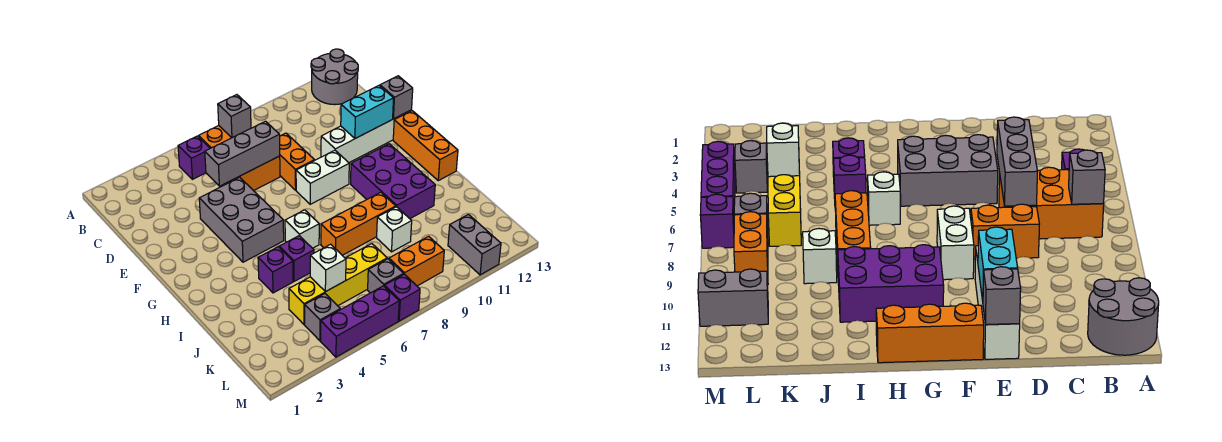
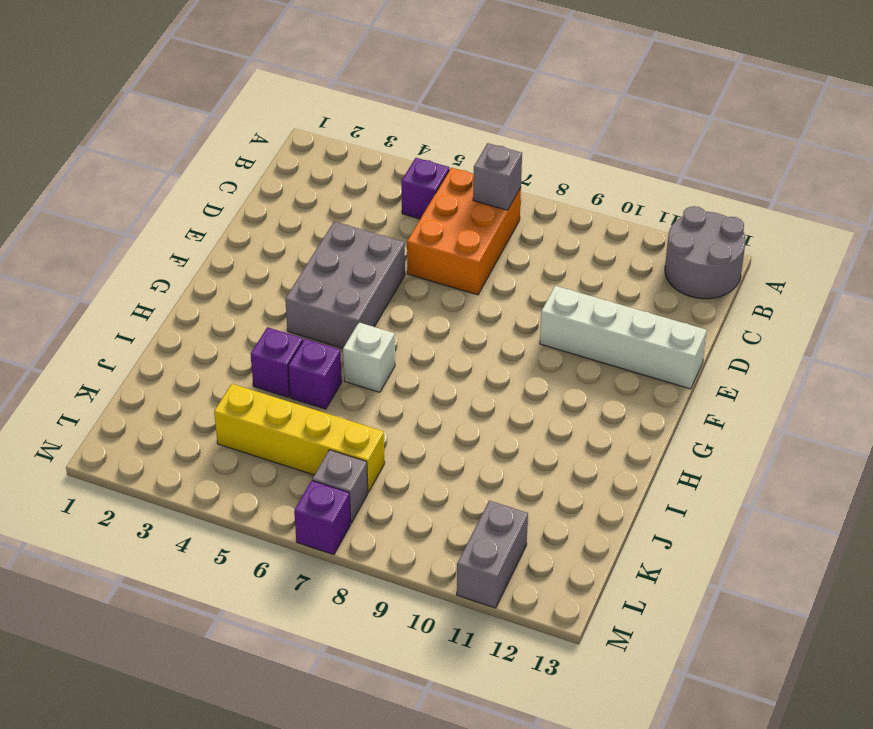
none -> orange brick D8:E8 level 1
none -> white brick F8:F9 level 1
none -> orange brick F13:H13 level 1

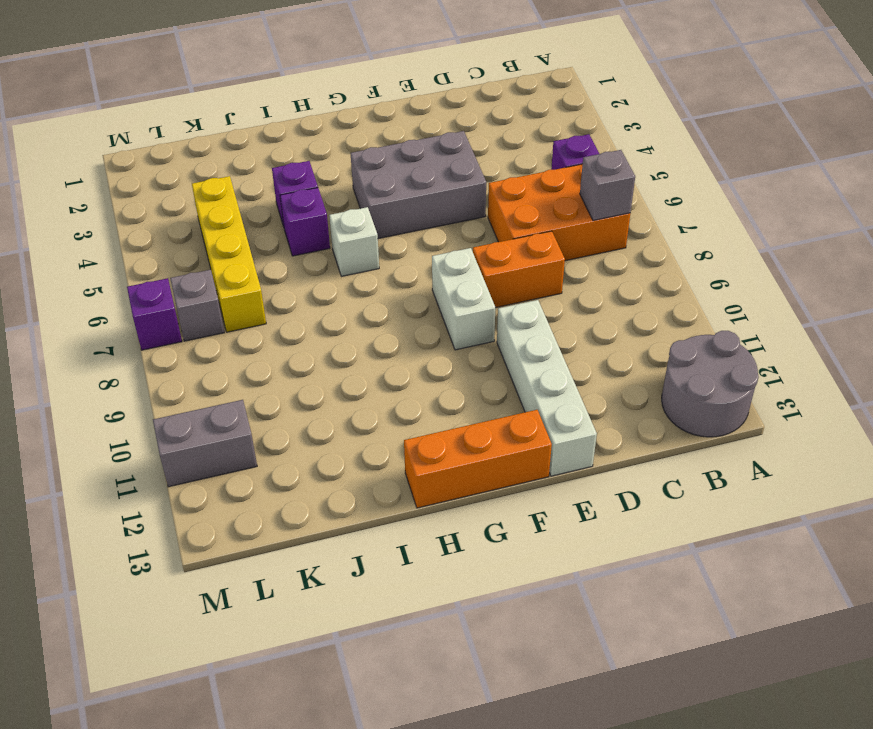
none -> purple brick G10:I11 level 1
none -> orange brick I7:I9 level 1
none -> white brick J9 level 1

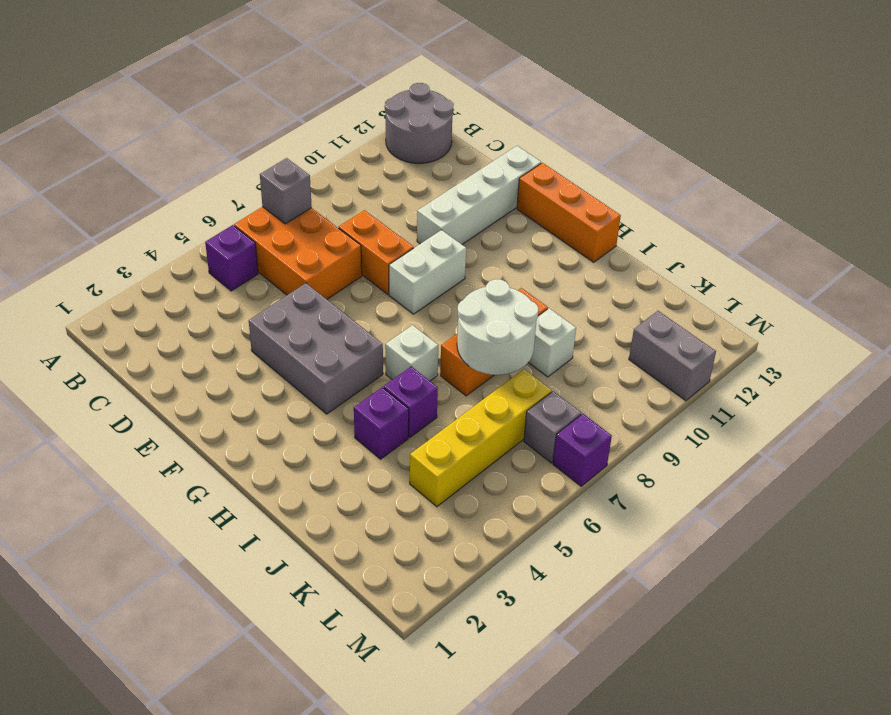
white round brick I7:J8 level 2 -> none
none -> purple brick G10:I11 level 1
none -> grey brick L4 level 1
none -> orange brick L8:L9 level 1

